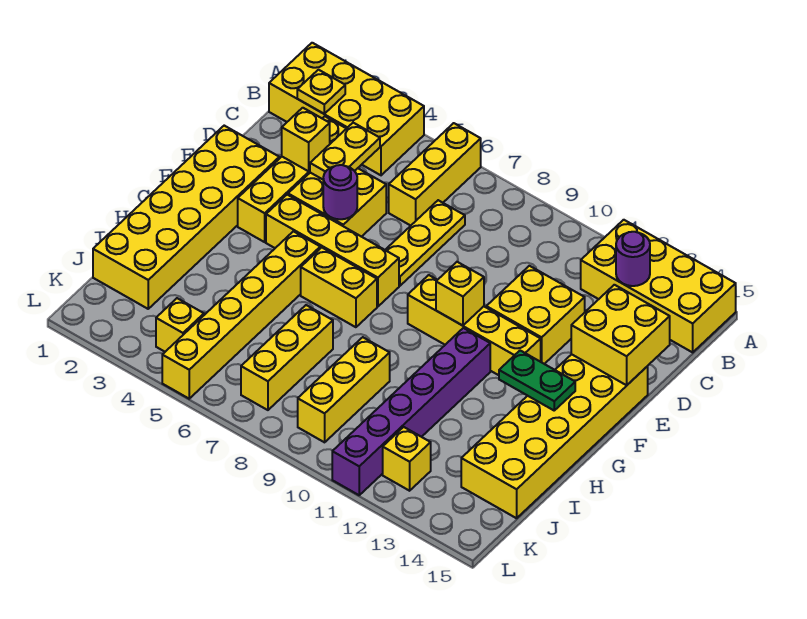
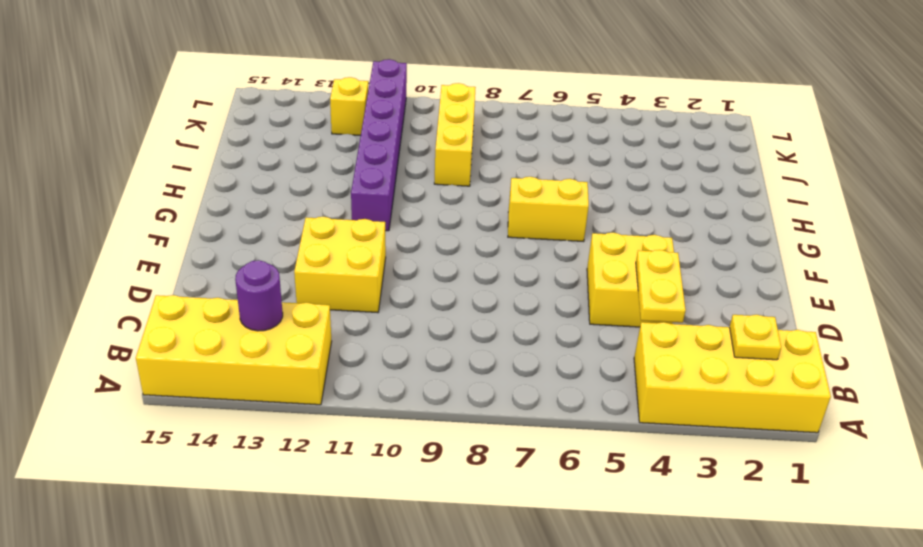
none -> yellow brick A6:C6 level 1
none -> yellow brick C3:F3 level 1
none -> yellow plate C7:E7 level 1

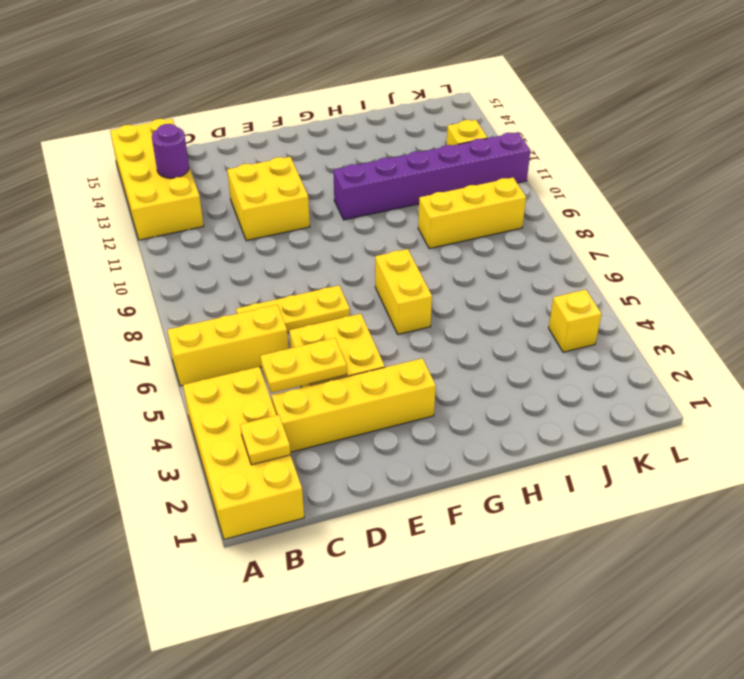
none -> yellow brick E1:J2 level 1
none -> yellow brick E14:J15 level 1
none -> yellow brick F4:F7 level 1

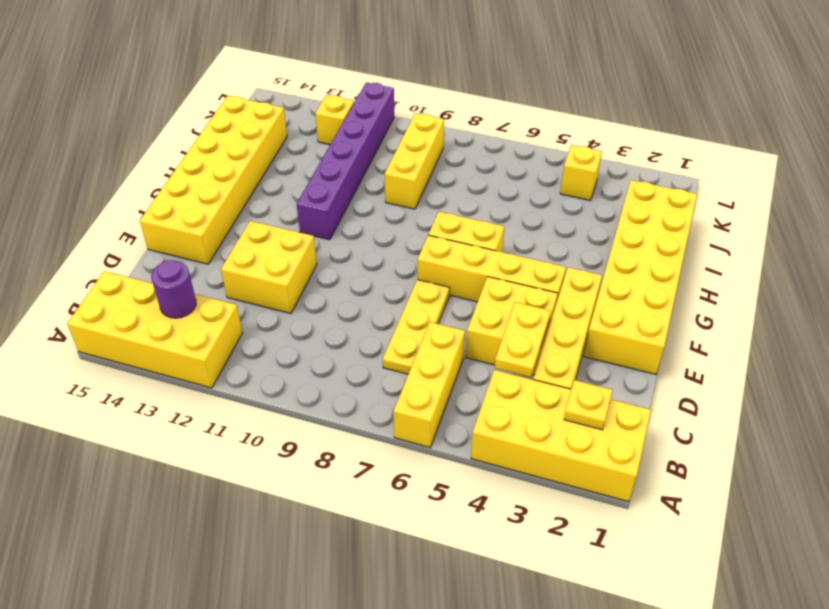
none -> yellow brick F9:F12 level 1
none -> yellow brick G5:L5 level 1
none -> yellow brick I7:K7 level 1

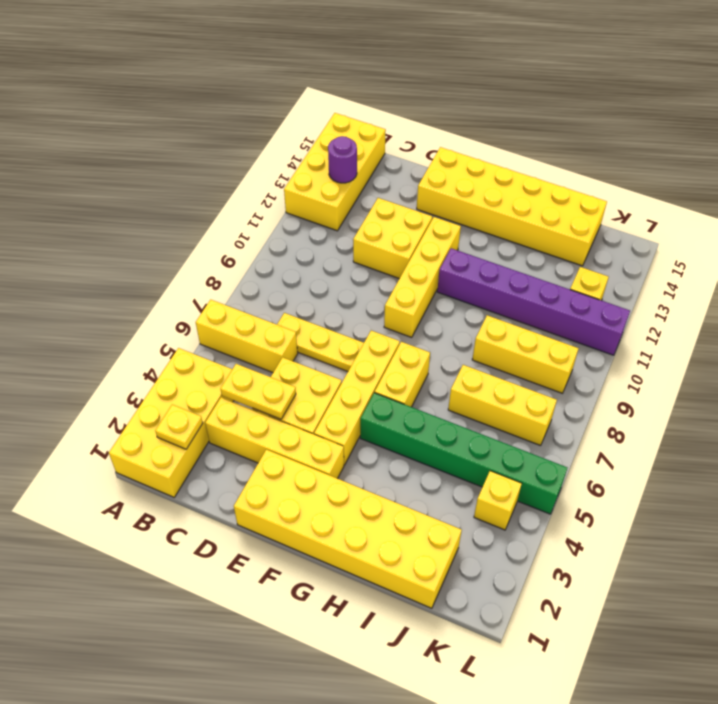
green brick G5:L5 level 1 -> yellow brick G5:L5 level 1
none -> yellow brick D3 level 2
none -> yellow brick D14:E15 level 2
none -> purple round brick E5 level 2

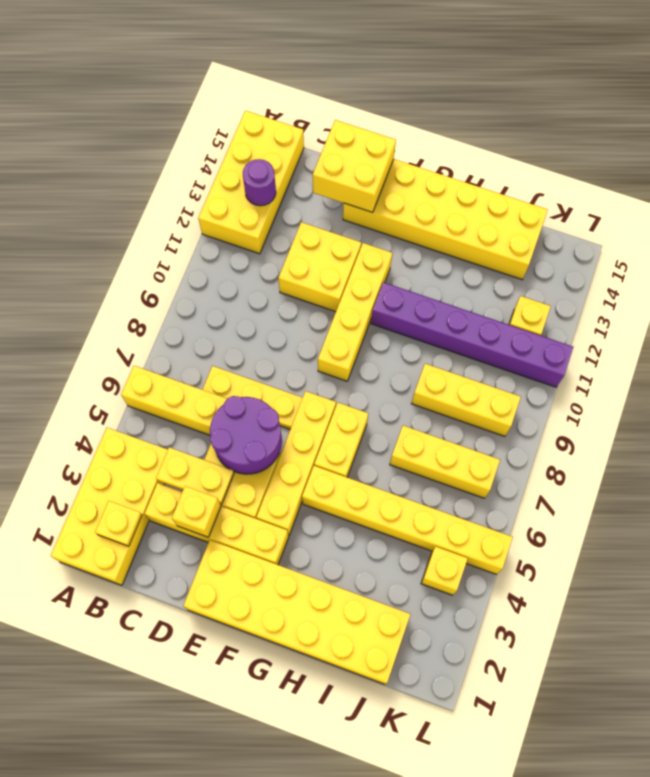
purple round brick D5:E6 level 2 -> purple round brick E5 level 2
none -> yellow brick F10 level 2
none -> green plate G13:G14 level 2

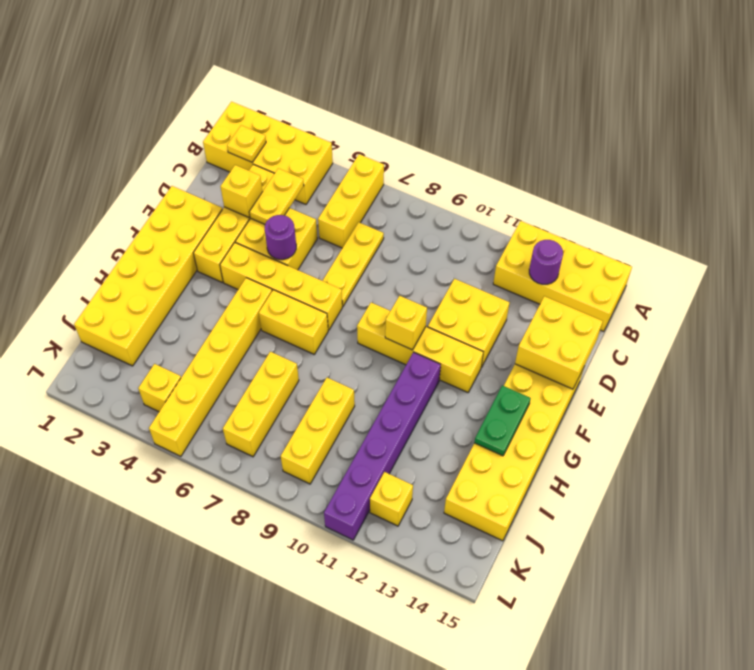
green plate G14:H14 level 2 -> green plate G13:G14 level 2

